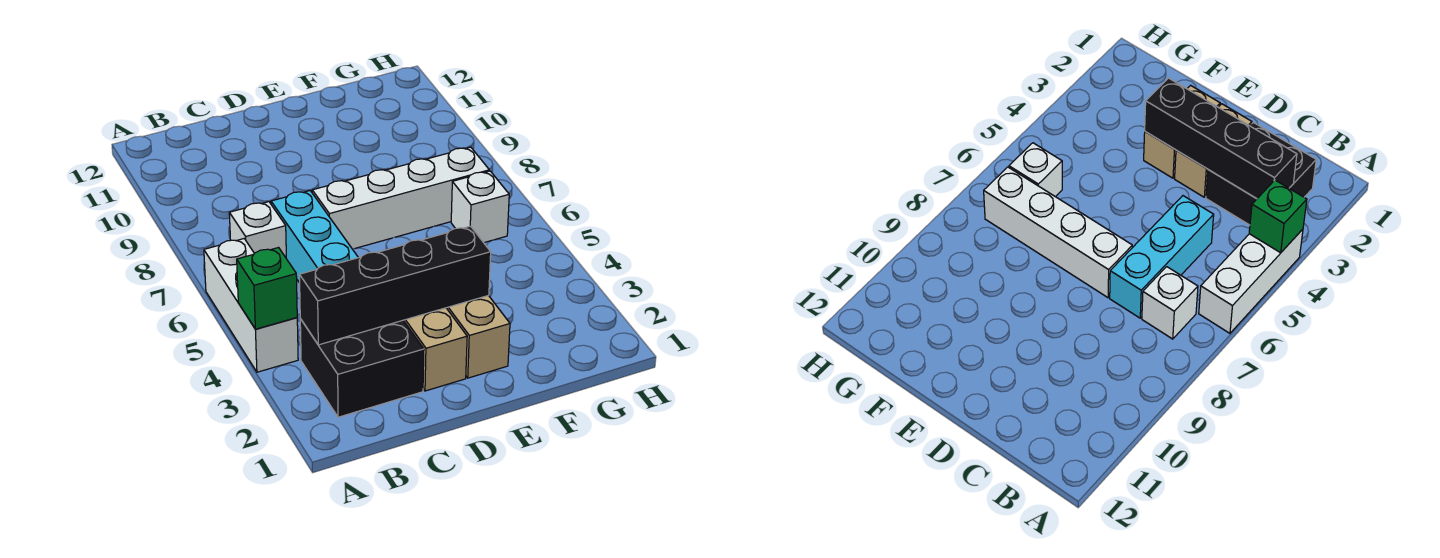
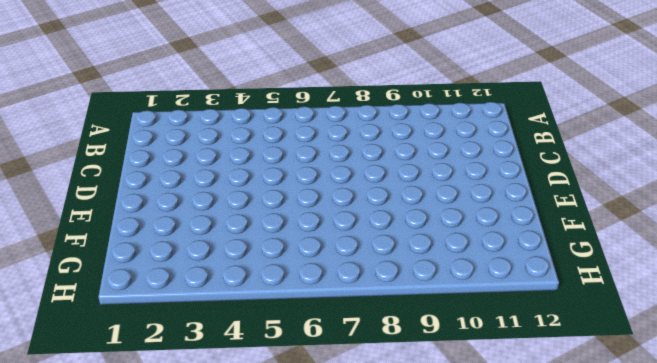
none -> white brick A4:A6 level 1
none -> black brick B2:C3 level 1

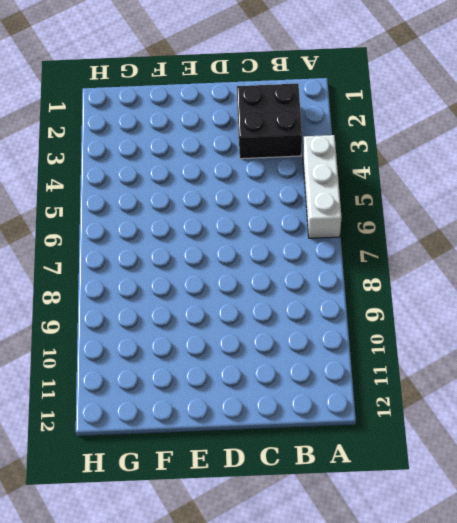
none -> white brick B7 level 1
none -> cyan brick C5:C7 level 1

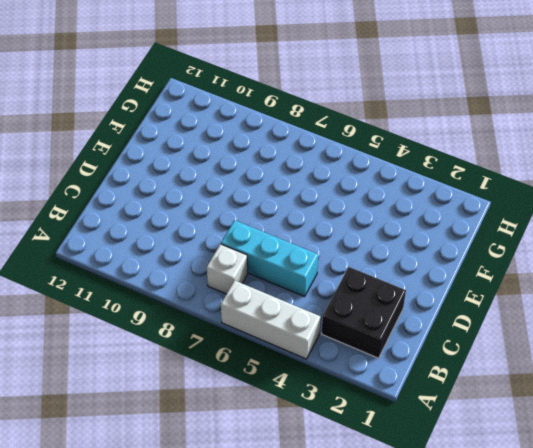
none -> tan brick D2:D3 level 1
none -> white brick D7:G7 level 1

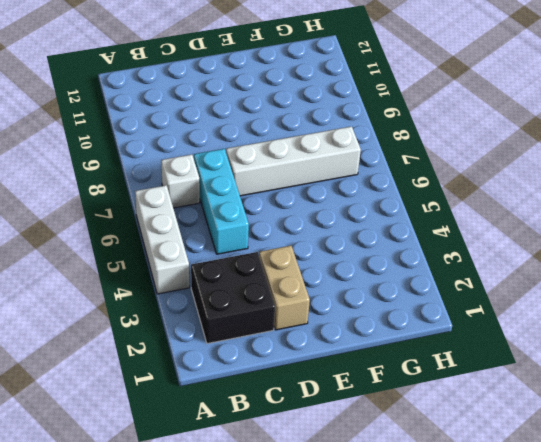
none -> tan brick E2:E3 level 1
none -> white brick G6 level 1

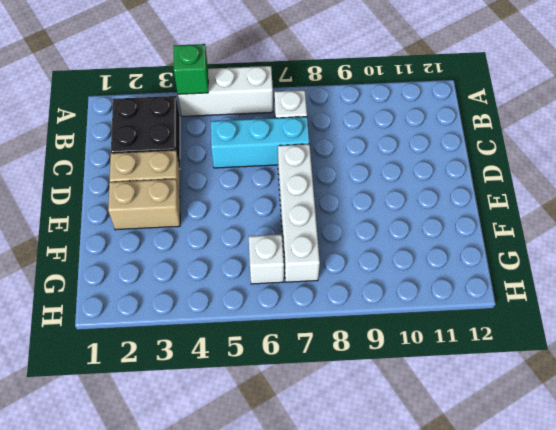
none -> black brick B3:E3 level 2

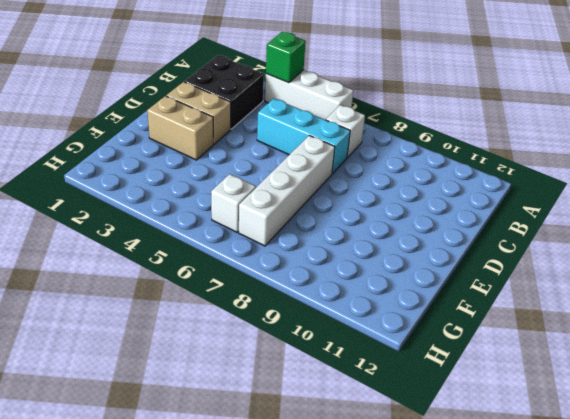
none -> black brick B3:E3 level 2

